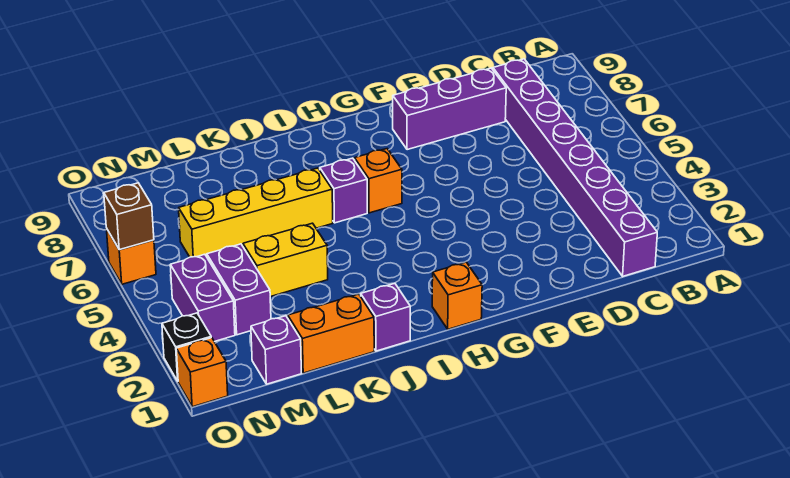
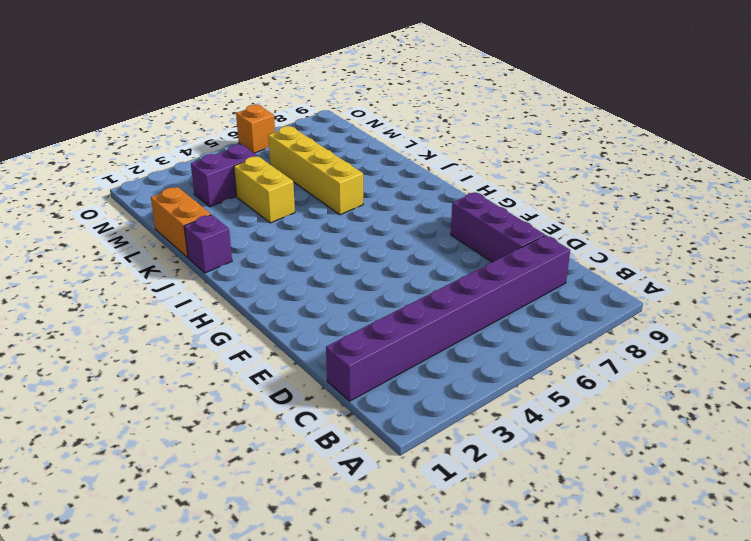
none -> orange brick H1 level 1
none -> orange brick H6 level 1
none -> purple brick I6 level 1

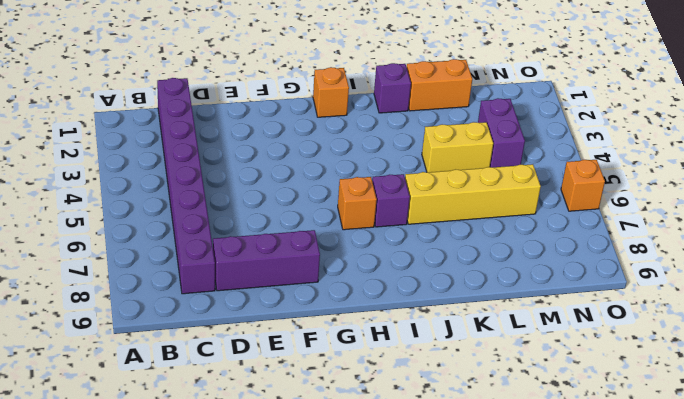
none -> purple brick M1 level 1
none -> purple brick N3:N4 level 1
none -> orange brick O1 level 1

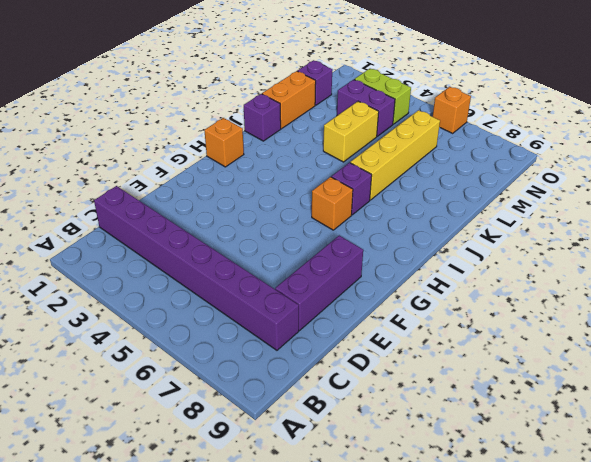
lime brick N3:N4 level 1 -> purple brick N3:N4 level 1
none -> orange brick O1 level 1
none -> black brick O2 level 1
none -> brown brick O6 level 2

